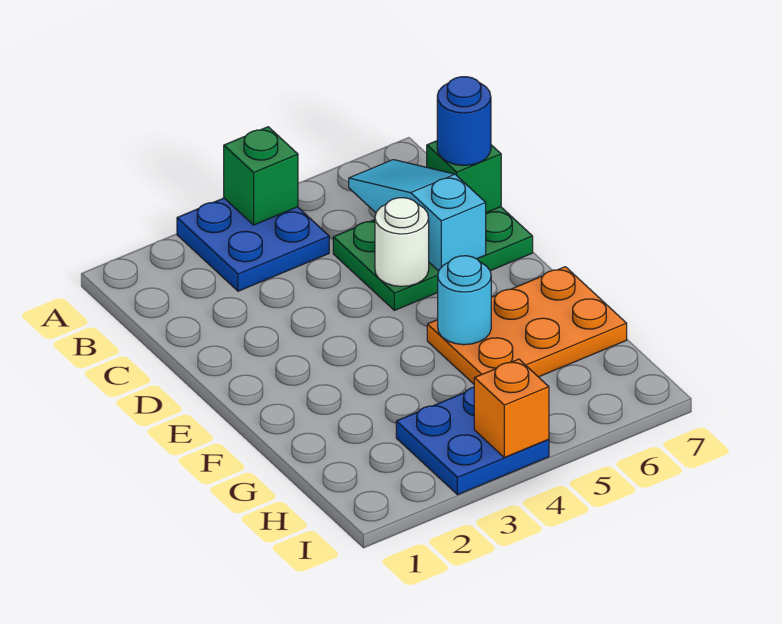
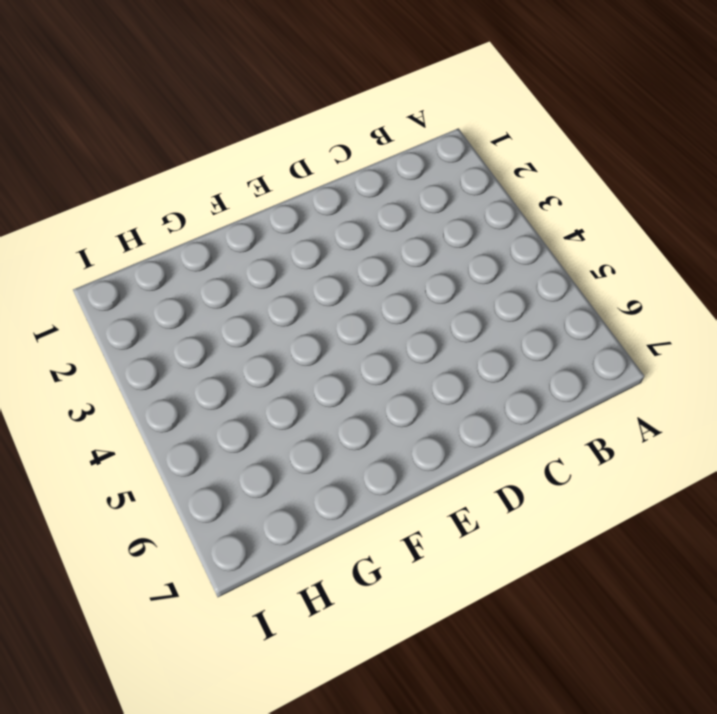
none -> blue plate A3:B4 level 1
none -> green plate C5:D7 level 1

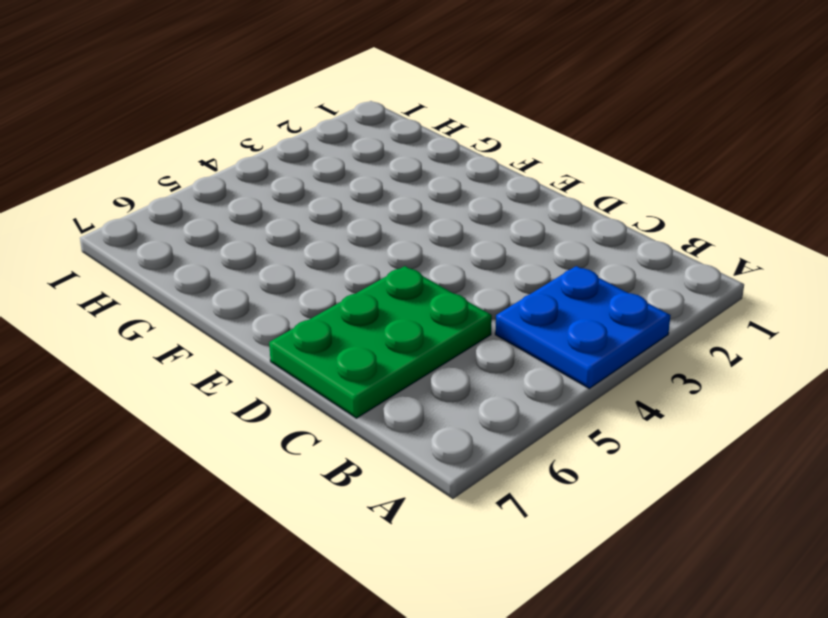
none -> orange plate F5:G7 level 1
none -> blue plate H3:I4 level 1

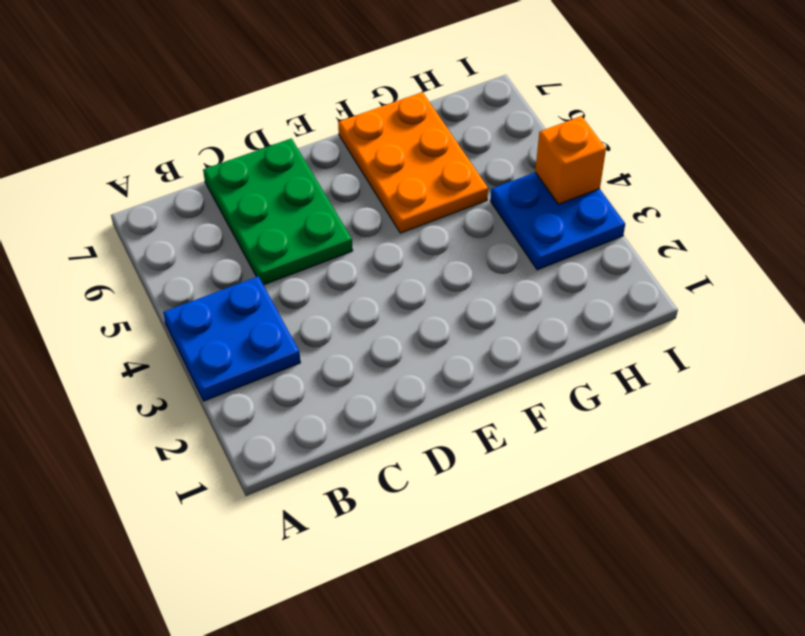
none -> green brick A4 level 2
none -> cyan slope B6:D6 level 2 top D

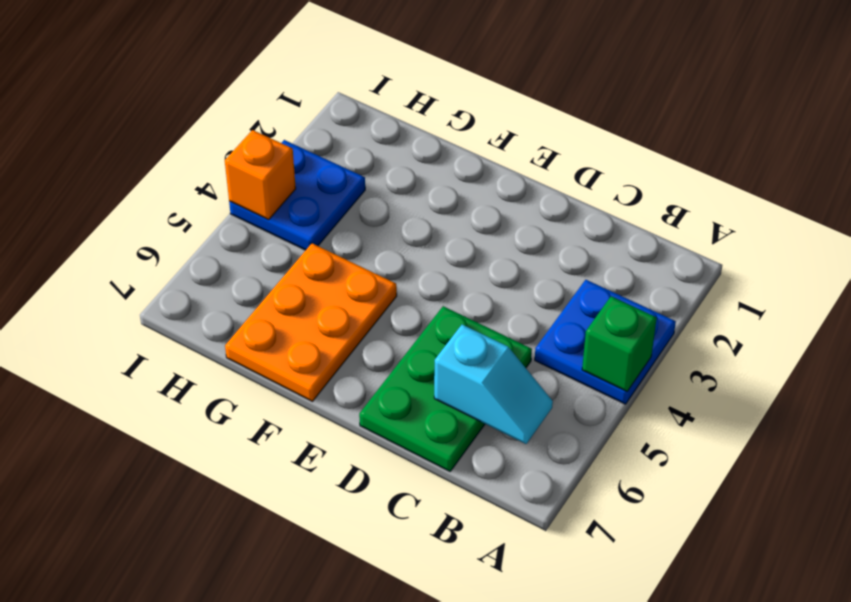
cyan slope B6:C6 level 2 top C -> cyan slope B6:D6 level 2 top D
none -> green brick C7 level 2
none -> white round brick D5 level 2

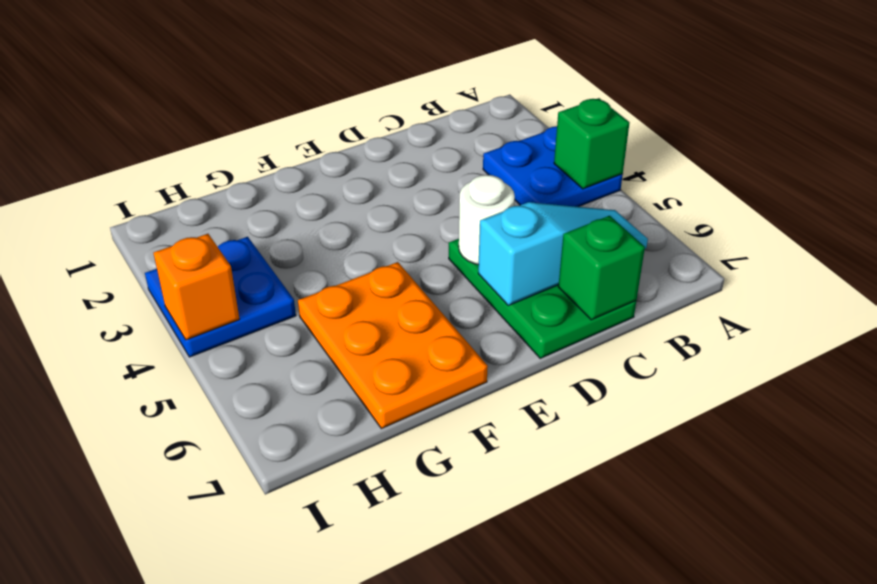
none -> cyan round brick F5 level 2
none -> blue round brick C7 level 3

